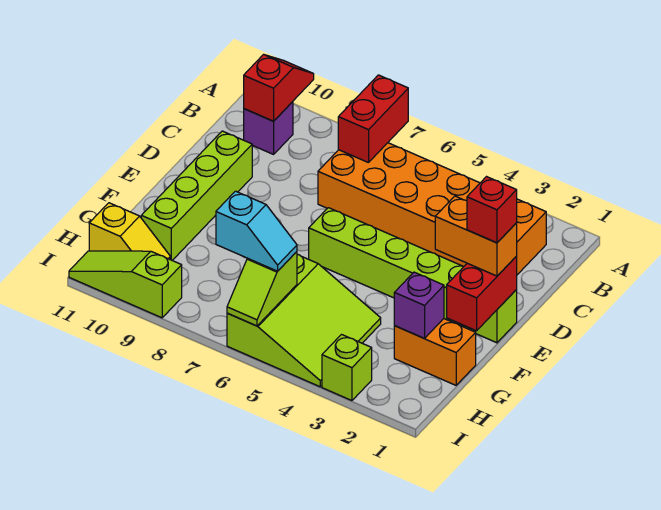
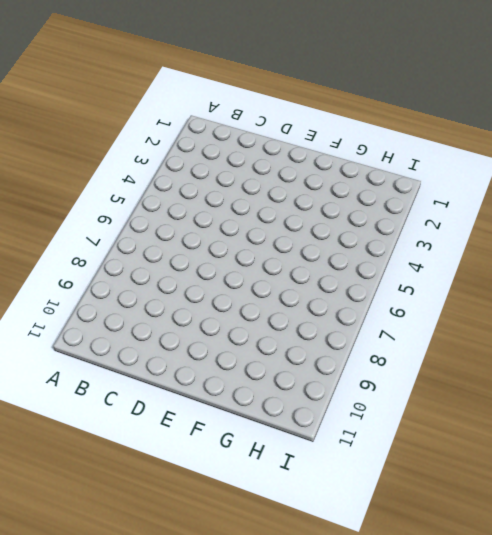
none -> orange brick B2:C7 level 1
none -> purple brick B10 level 1
none -> lime brick D10:G10 level 1

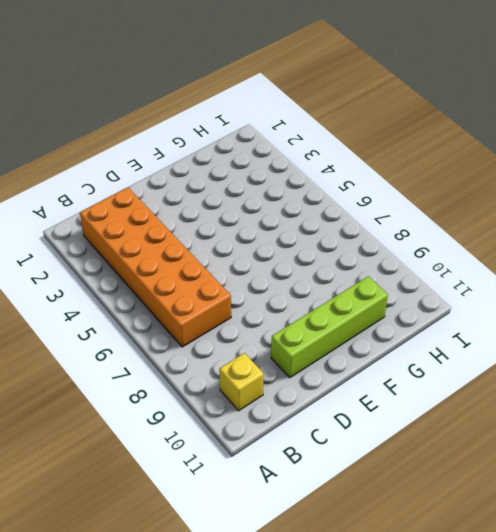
yellow brick B10 level 1 -> purple brick B10 level 1
none -> lime brick E1:E6 level 1
none -> orange brick G1:G2 level 1
none -> lime slope G4:I6 level 1 top 6

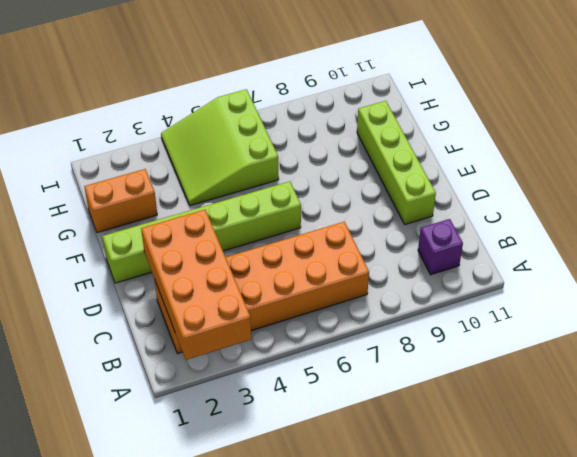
orange brick A2:D3 level 2 -> none
none -> yellow slope H10:H11 level 1 top 11
none -> lime brick I3 level 1
none -> lime slope I9:I11 level 1 top 9

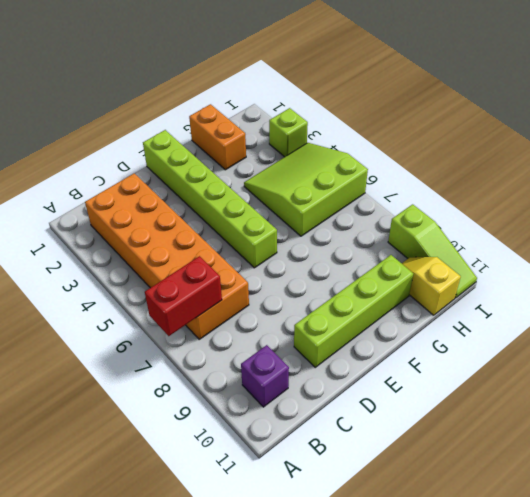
none -> red slope A10:B10 level 2 top B
none -> red brick E1:F1 level 2
none -> purple brick G2 level 2

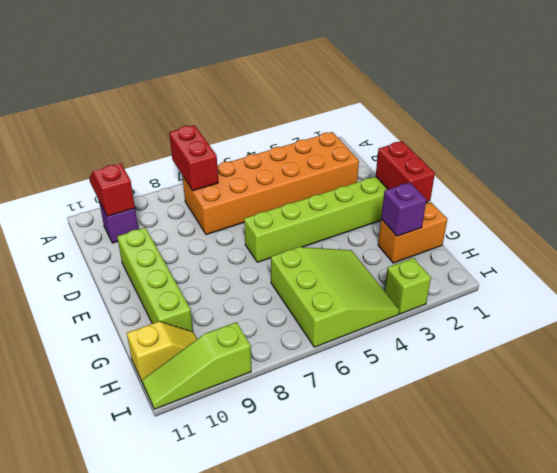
none -> lime slope H6:I6 level 2 top H
none -> orange brick E1:E2 level 3
none -> cyan slope H6:H7 level 3 top 7

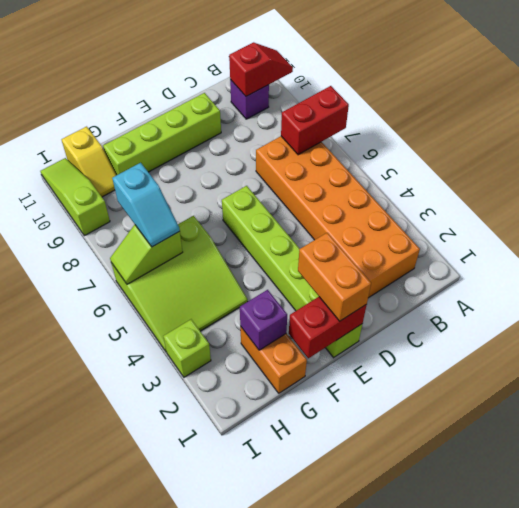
none -> red brick E1 level 4

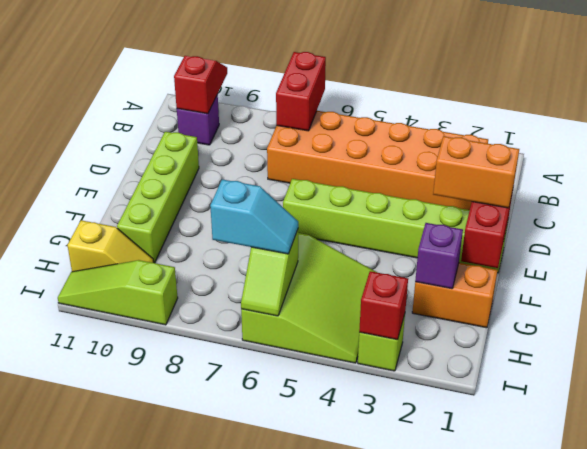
red brick I3 level 2 -> red brick E1 level 4

